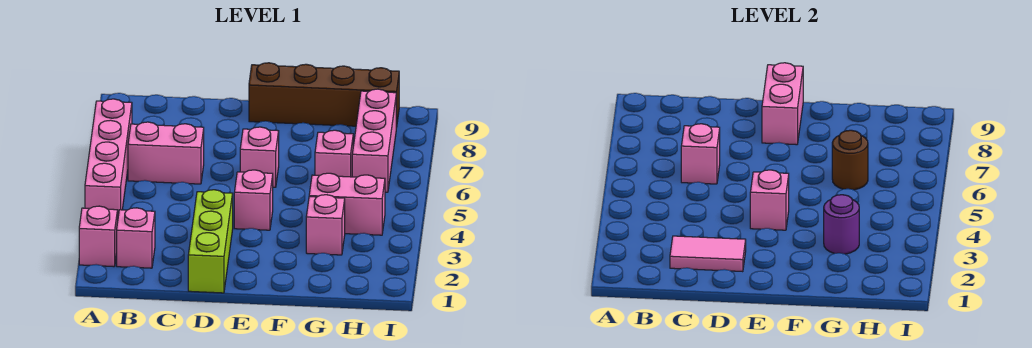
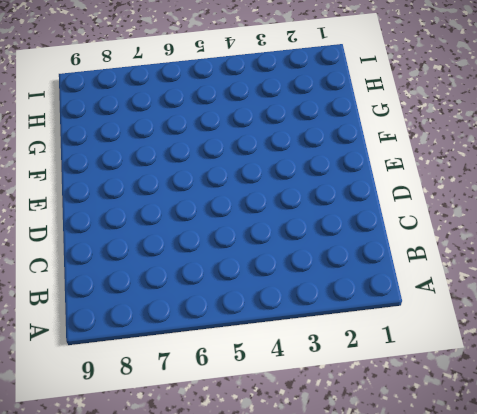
none -> pink brick A2 level 1
none -> pink brick A4:A7 level 1
none -> pink brick B2 level 1

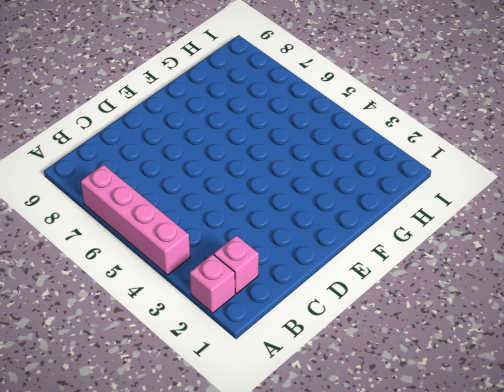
none -> pink brick B6:C6 level 1
none -> lime brick D1:D3 level 1
none -> pink brick E4 level 1

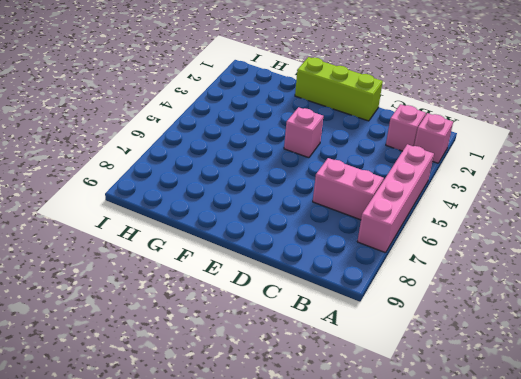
lime brick D1:F1 level 1 -> lime brick D1:D3 level 1
none -> pink brick E6 level 1
none -> brown brick E9:H9 level 1
none -> pink brick G3 level 1

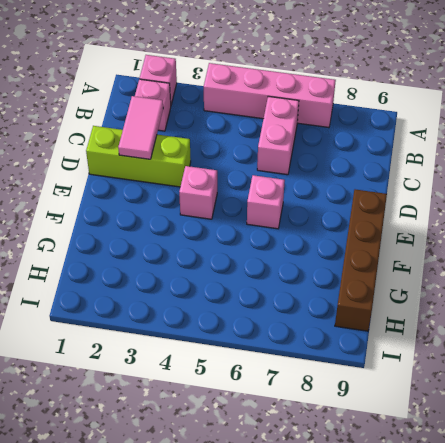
none -> pink brick G3 level 1
none -> pink brick G4:H4 level 1
none -> pink brick G6 level 1

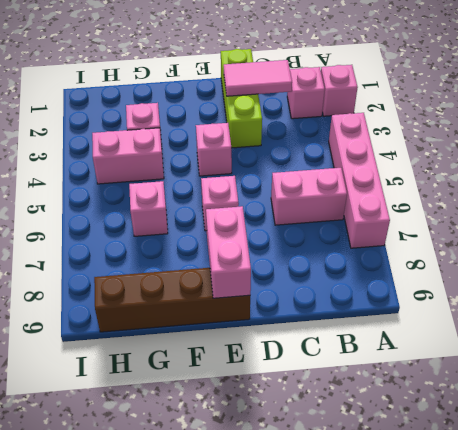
none -> pink brick H6:H8 level 1
none -> pink brick C6 level 2
none -> pink brick E4 level 2

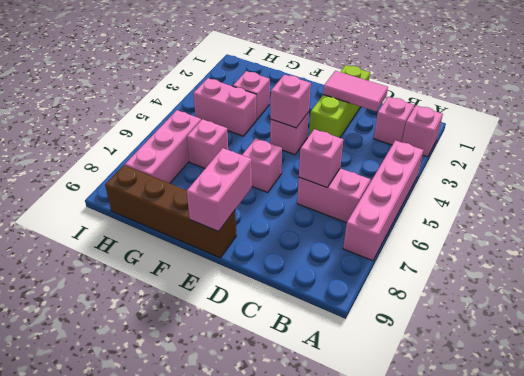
none -> purple round brick G3 level 2
none -> brown round brick G6 level 2

